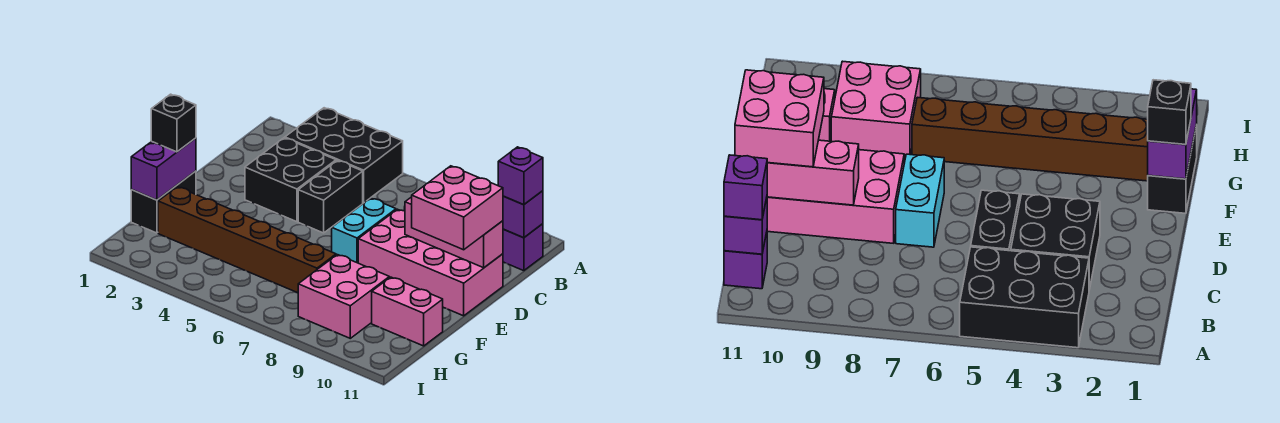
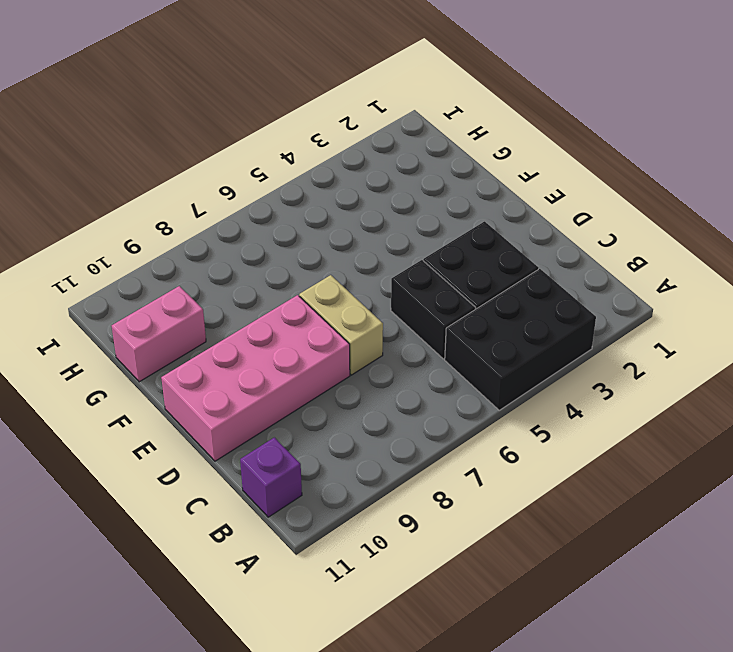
tan brick D7:E7 level 1 -> cyan brick D7:E7 level 1
none -> black brick F1:G1 level 1
none -> brown brick G2:G7 level 1
none -> pink brick G8:H9 level 1

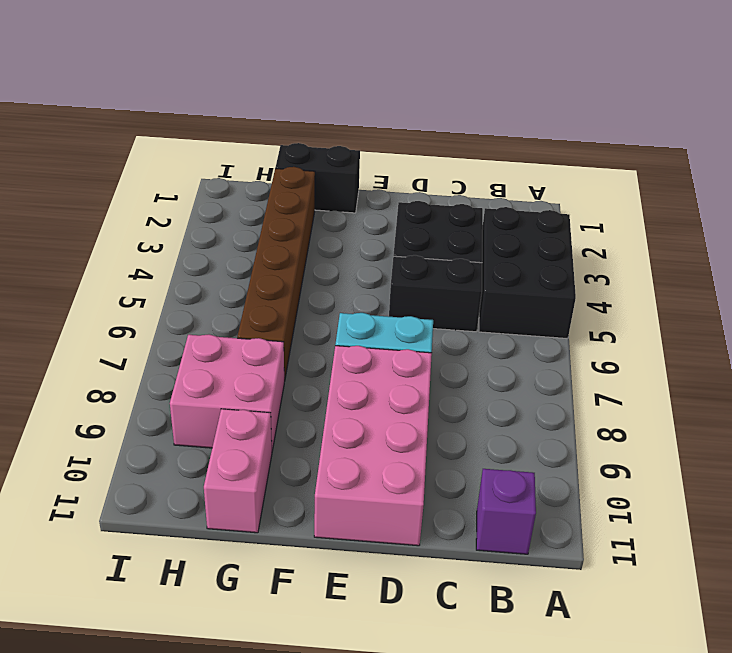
none -> purple brick B11 level 2
none -> pink brick D9:D11 level 2
none -> purple brick F1:G1 level 2

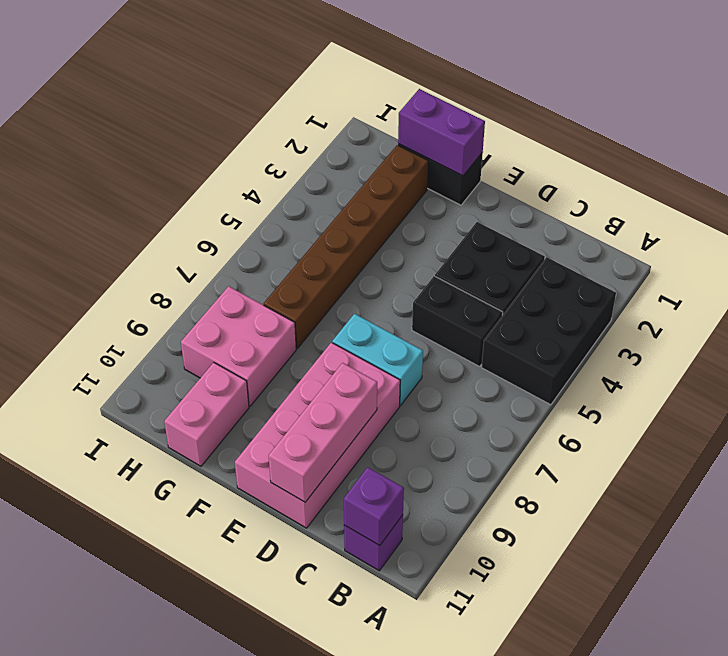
none -> purple brick B11 level 3
none -> pink brick D10:E11 level 3
none -> black brick F1 level 3

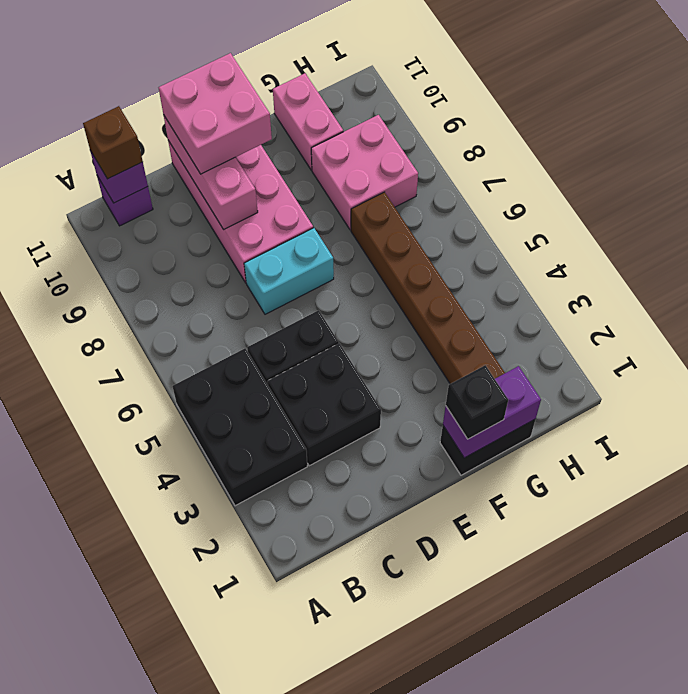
brown brick B11 level 3 -> purple brick B11 level 3

